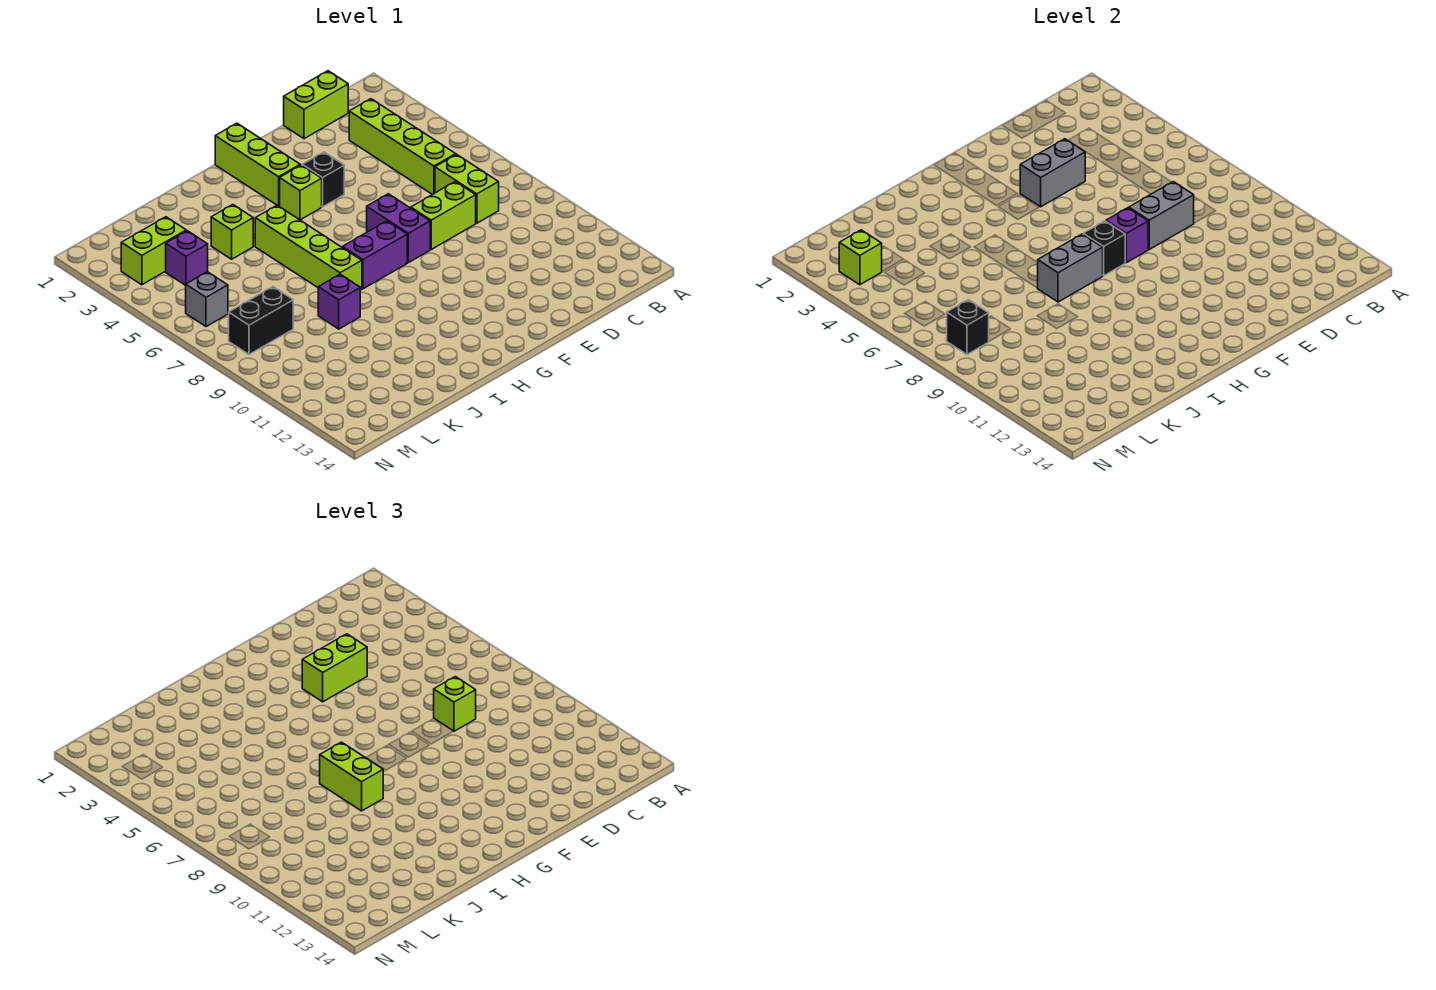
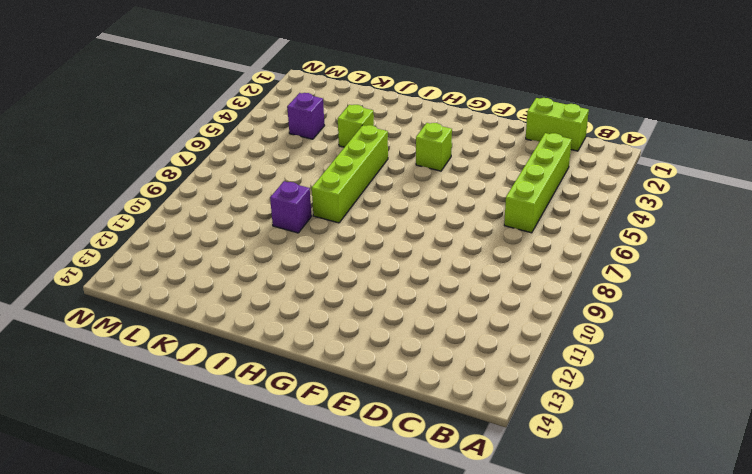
none -> lime brick C7:C8 level 1
none -> lime brick D8:E8 level 1
none -> black brick F4 level 1

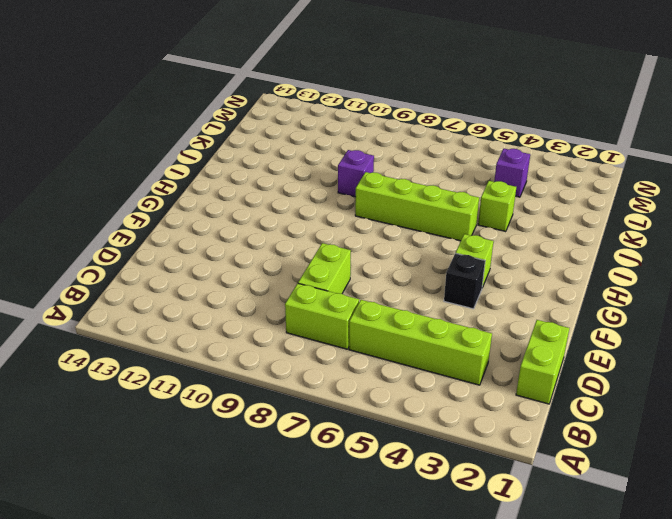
none -> purple brick F7:F8 level 1
none -> lime brick G1:G3 level 1
none -> purple brick G8:H8 level 1

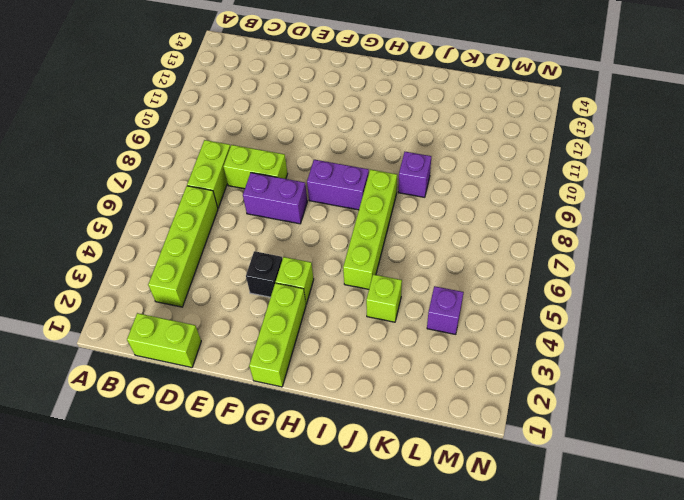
purple brick E7:F7 level 1 -> purple brick F7:F8 level 1
none -> lime brick L3:M3 level 1
none -> black brick L8:M8 level 1
none -> grey brick M6 level 1

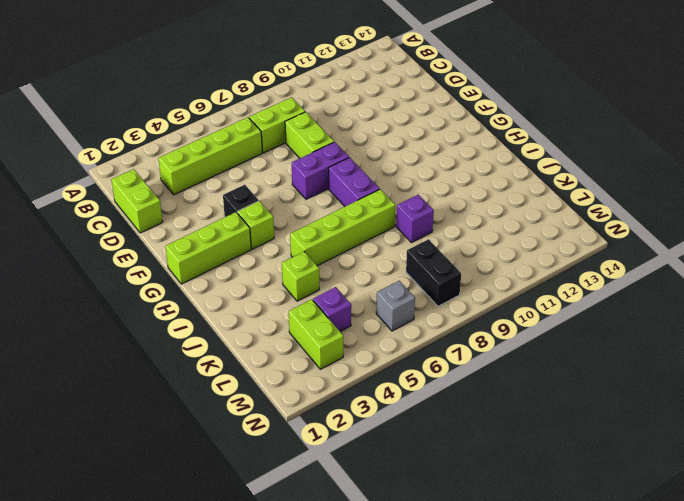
none -> grey brick D8:E8 level 2
none -> grey brick E4:F4 level 2
none -> purple brick F8 level 2

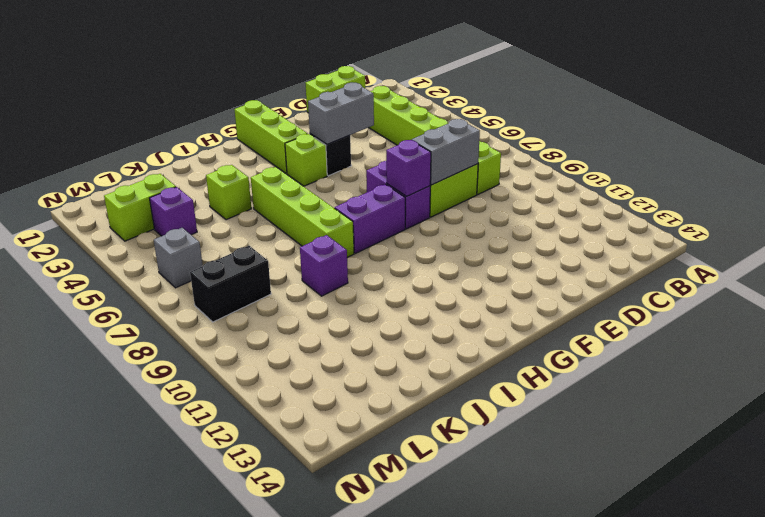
none -> black brick G8 level 2
none -> grey brick H8:I8 level 2
none -> lime brick M3 level 2

